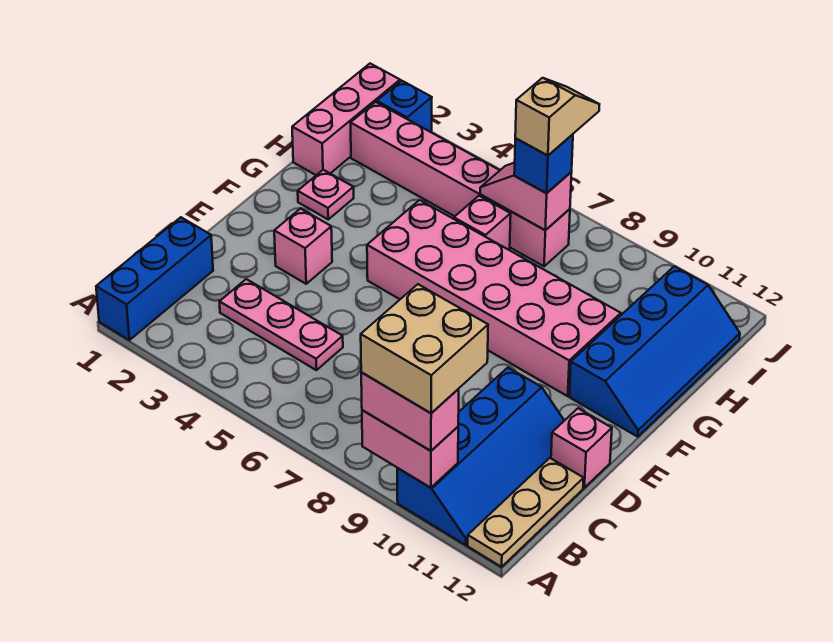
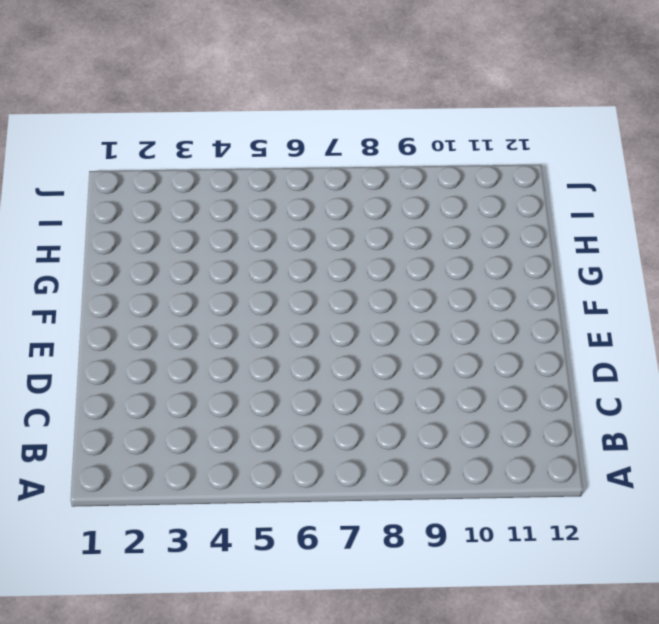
none -> blue brick A1:C1 level 1
none -> blue slope A10:D11 level 1 top 10
none -> tan plate A12:C12 level 1

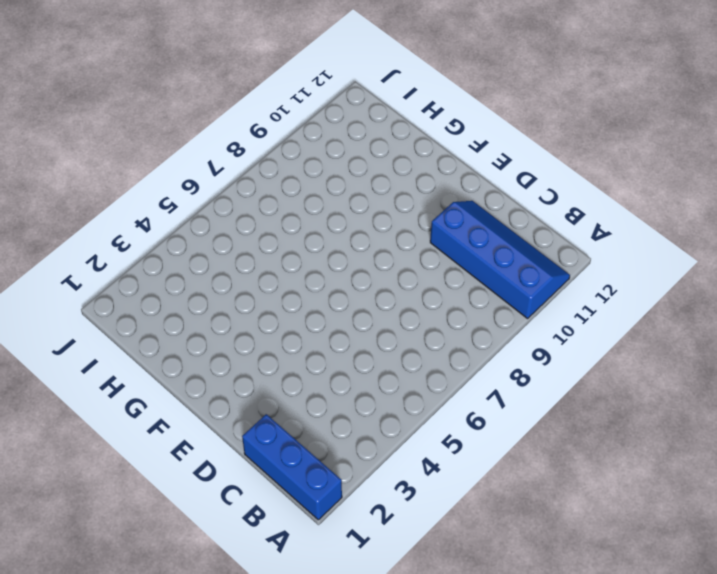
none -> tan plate A12:C12 level 1
none -> pink plate C3:C5 level 1
none -> pink brick D12 level 1

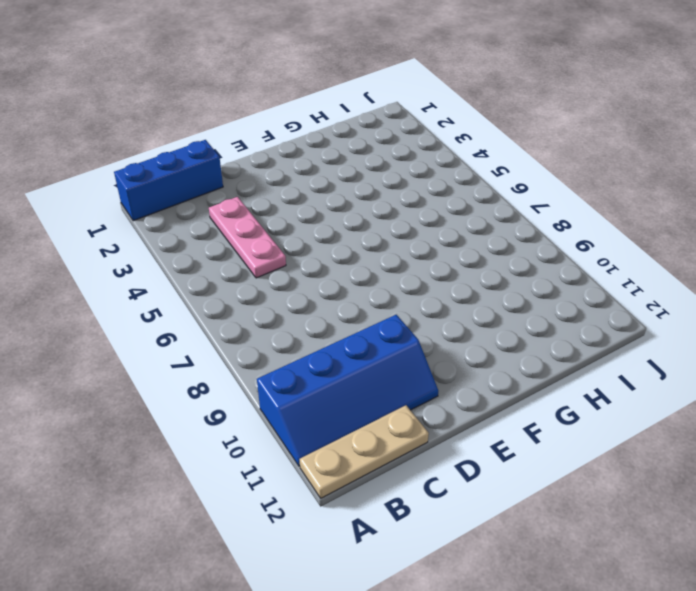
none -> pink brick D12 level 1
none -> pink brick E3 level 1
none -> pink brick F5:G10 level 1

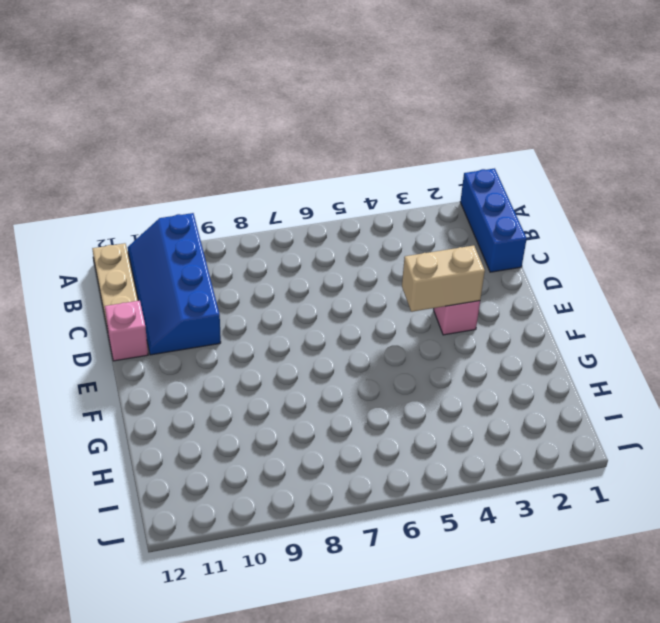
tan brick E3:E4 level 2 -> none
none -> pink plate C3:C5 level 1
none -> pink brick F5:G10 level 1
none -> blue slope F11:I12 level 1 top 11

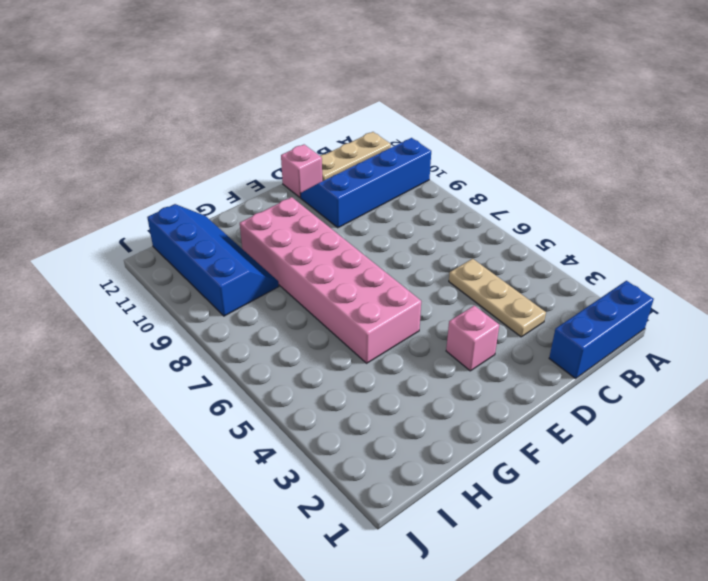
tan plate C3:C5 level 1 -> pink plate C3:C5 level 1
blue slope H9:I12 level 1 top I -> blue slope F11:I12 level 1 top 11
none -> pink plate G2 level 1
none -> pink brick H1:J1 level 1
none -> pink brick H6 level 1

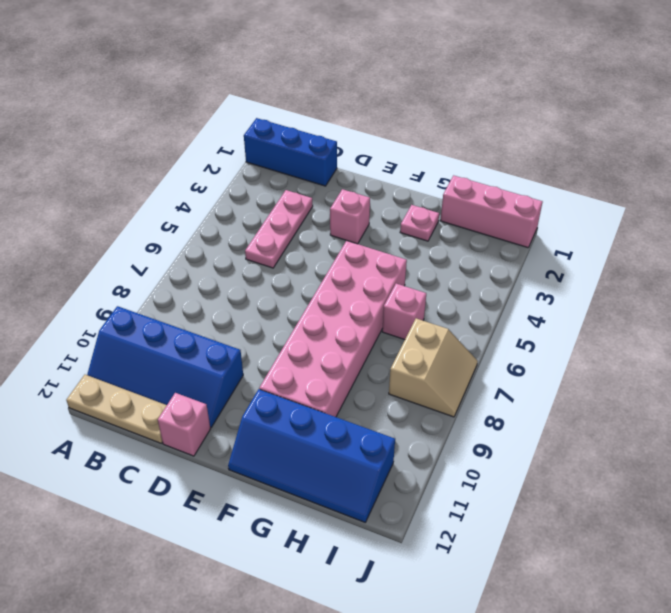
tan slope I7:J8 level 1 top I -> pink brick I2:I7 level 1
none -> blue brick J2 level 1
none -> pink brick A9:A10 level 2
none -> pink slope I6:I7 level 2 top 7

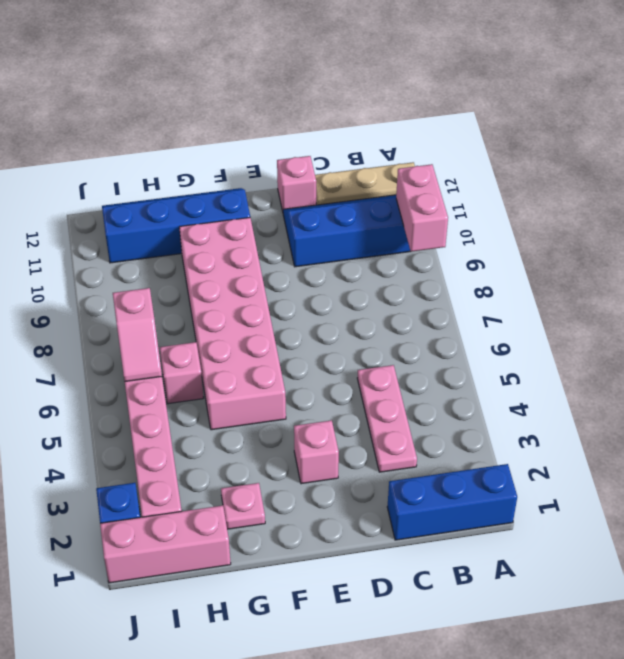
none -> pink brick A9:A10 level 3
none -> blue brick I7 level 3
none -> tan brick A9:B10 level 4

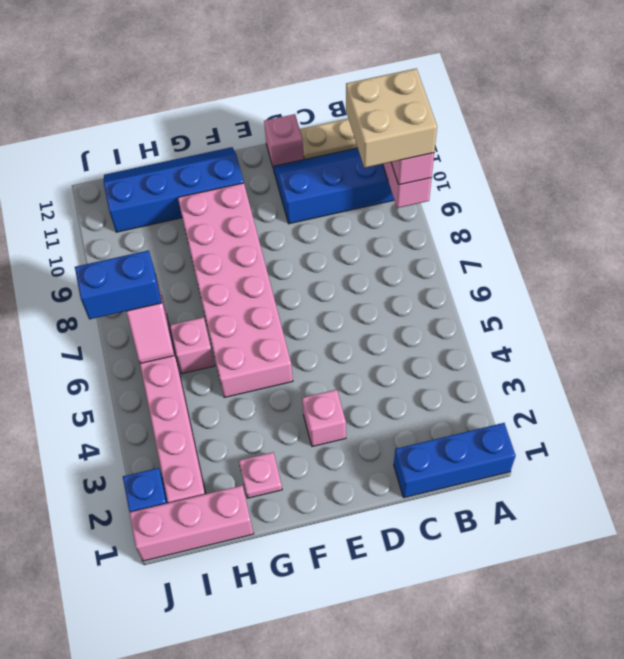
blue brick I7:J7 level 3 -> blue brick I7 level 3
none -> pink plate C3:C5 level 1
none -> tan slope I7:J7 level 4 top I

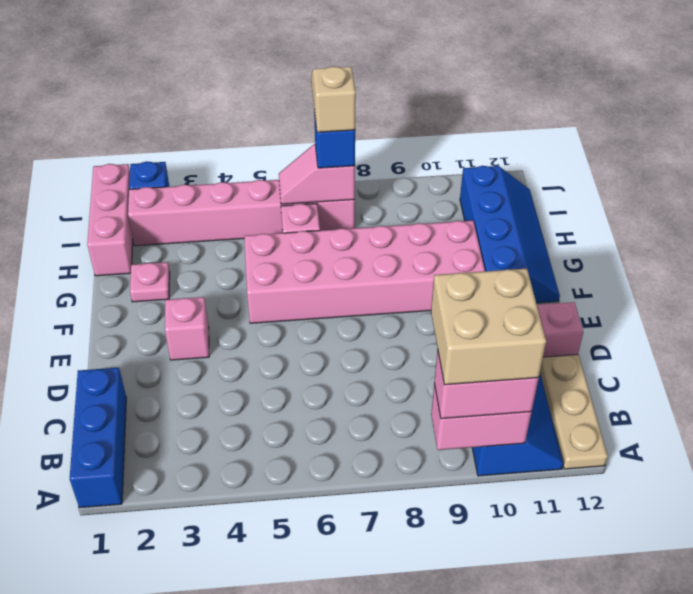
none -> pink plate C3:C5 level 1

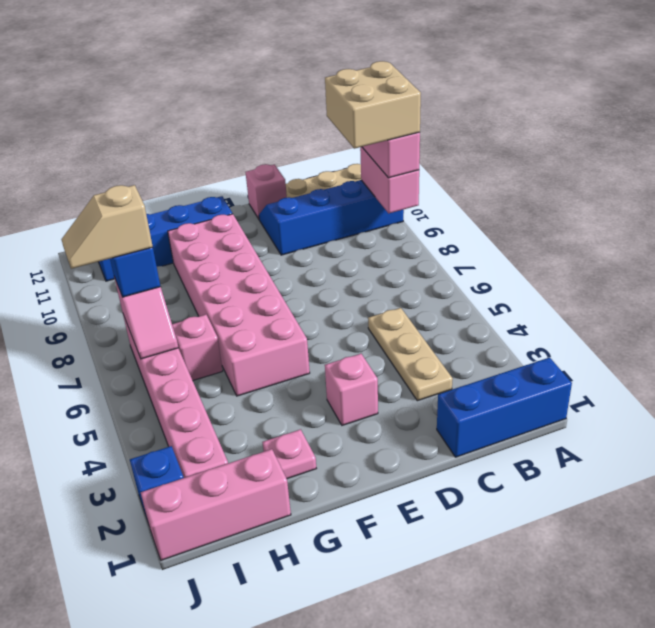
tan plate C3:C5 level 1 -> pink plate C3:C5 level 1

